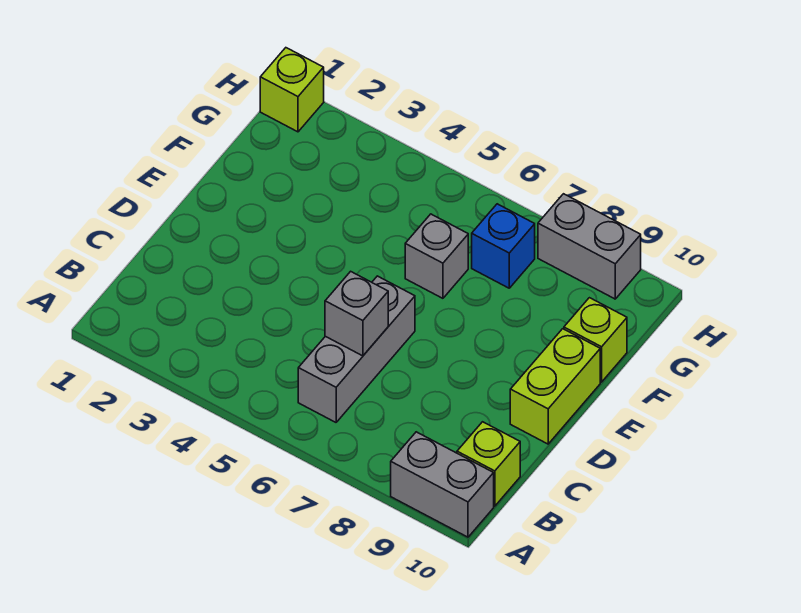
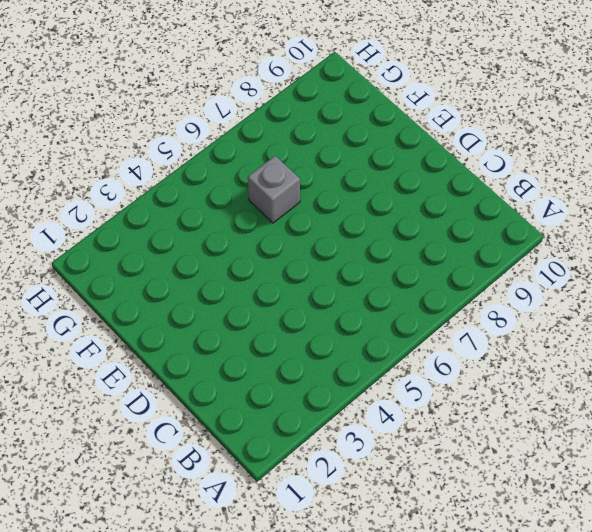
none -> grey brick A9:A10 level 1
none -> grey brick B6:D6 level 1

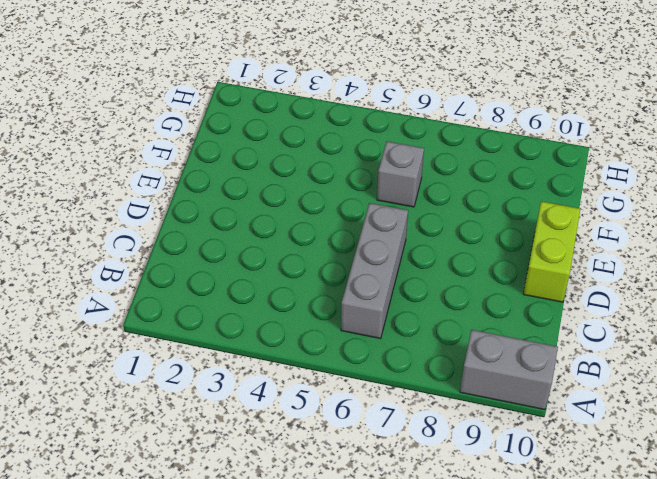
none -> lime brick B10 level 1
none -> lime brick F10 level 1

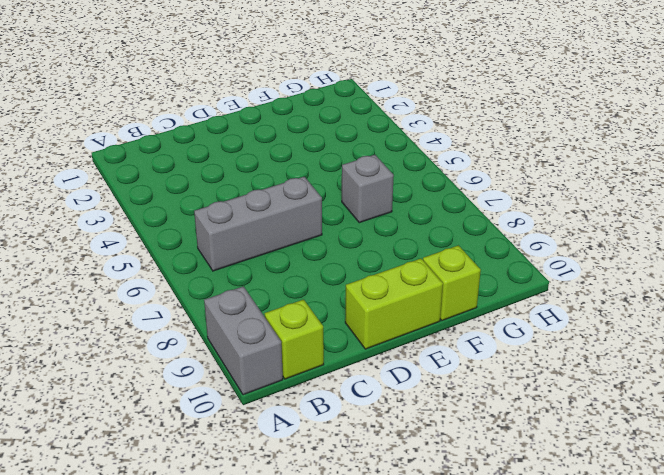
none -> blue brick G7 level 1
none -> lime brick H1 level 1

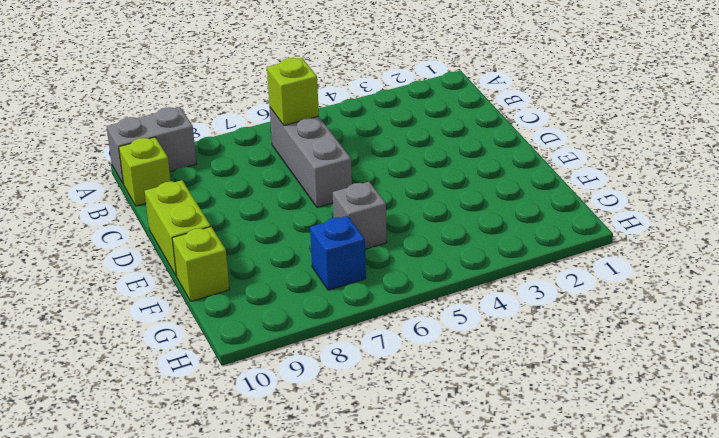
lime brick B6 level 2 -> lime brick H1 level 1
none -> grey brick H8:H9 level 1
none -> grey brick C6 level 2

